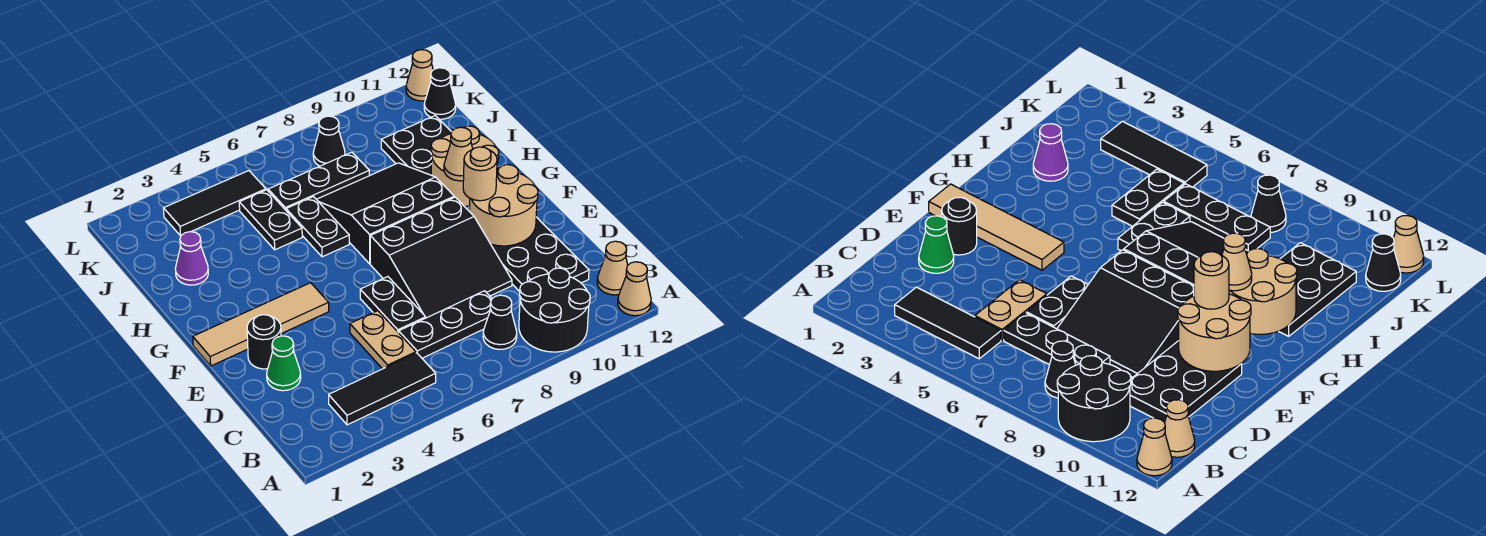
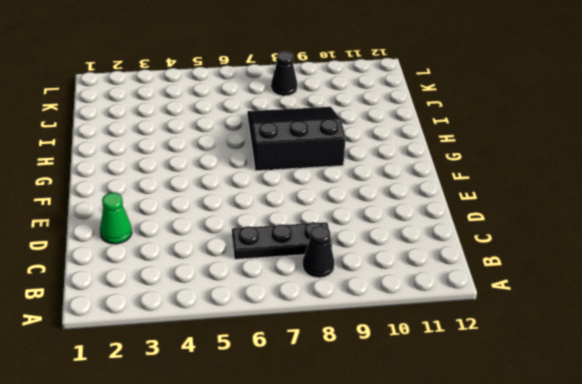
none -> black round brick A9:B10 level 1
none -> tan cone A12 level 1
none -> black tile B3:B5 level 1

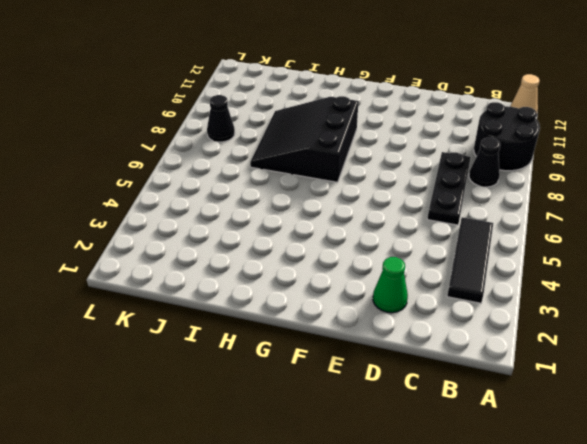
none -> tan cone B12 level 1
none -> tan plate C5:D5 level 1
none -> black plate C10:E11 level 1

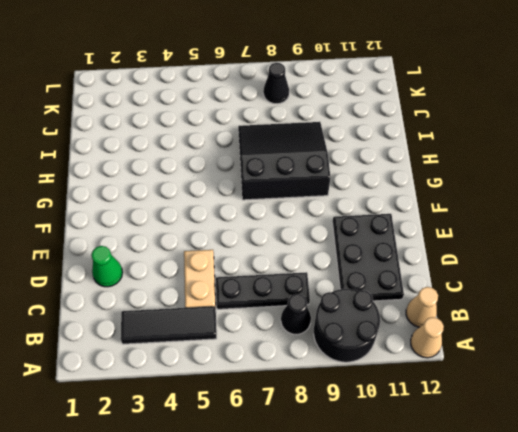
none -> black plate D6:E6 level 1
none -> black slope D7:F9 level 1 top F
none -> black round brick E2 level 1

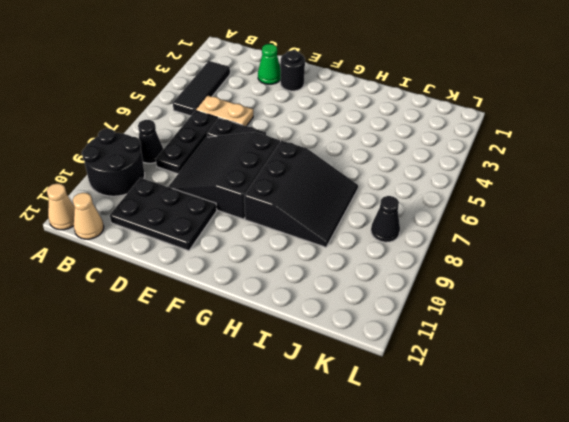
none -> tan tile F1:F4 level 1
none -> black plate H6:I6 level 1
none -> black plate H10:J11 level 1

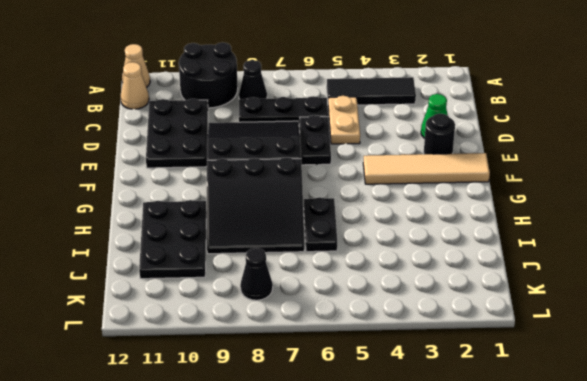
none -> purple cone I2 level 1
none -> black plate I5:J5 level 1
none -> black plate J6:J8 level 1

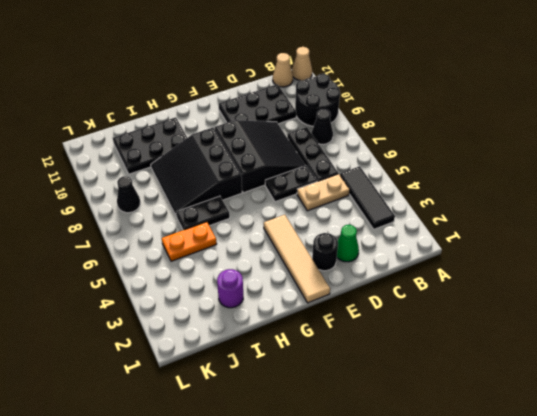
purple round brick I2 level 1 -> purple cone I2 level 1
orange plate I5:J5 level 1 -> black plate I5:J5 level 1
none -> black plate J6:J8 level 1
none -> black tile K3:K5 level 1
none -> black cone K12 level 1

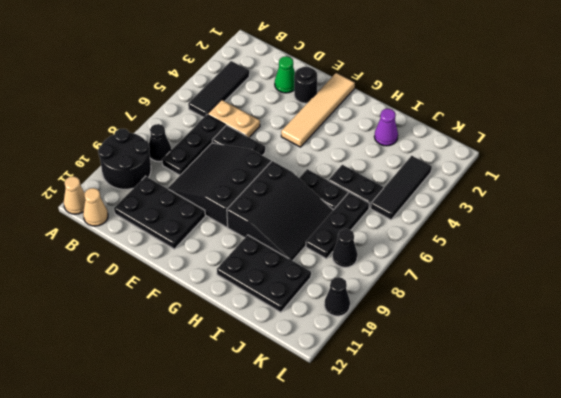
black cone L10 level 1 -> black cone K12 level 1
none -> tan cone L12 level 1
none -> tan round brick E10:F11 level 2
none -> tan round brick G10:H11 level 2

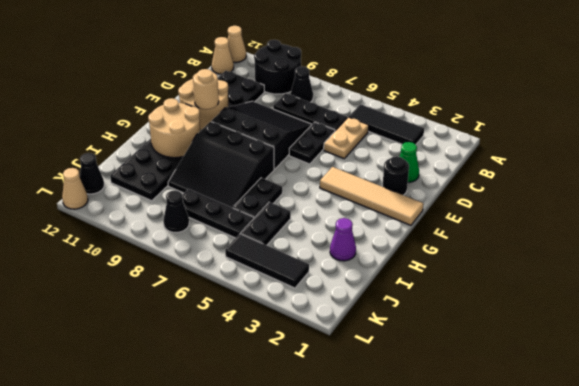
none -> tan cone G10 level 3

